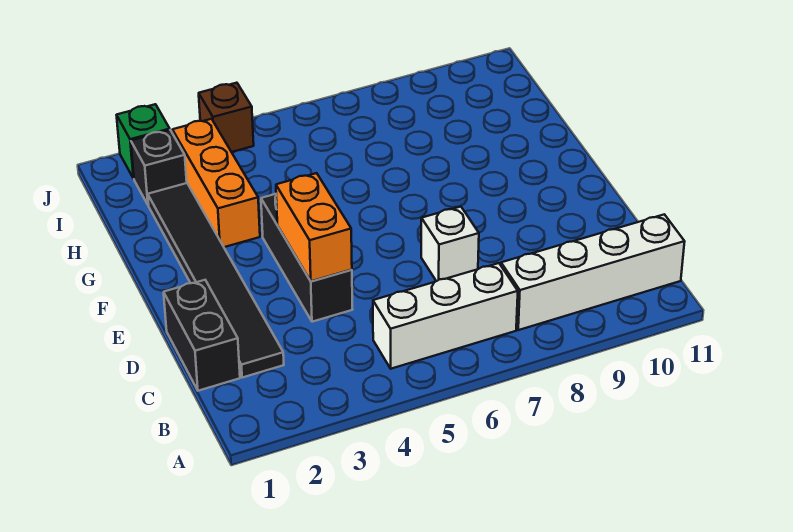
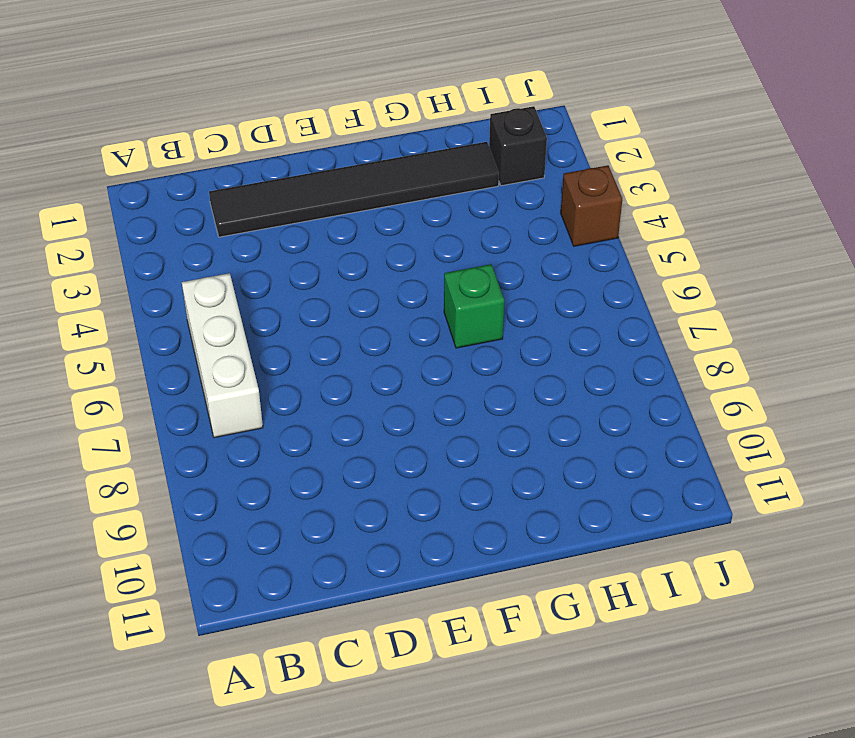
green brick G6 level 1 -> green brick J2 level 1
none -> white brick B8:B11 level 1
none -> black brick C1:D1 level 1

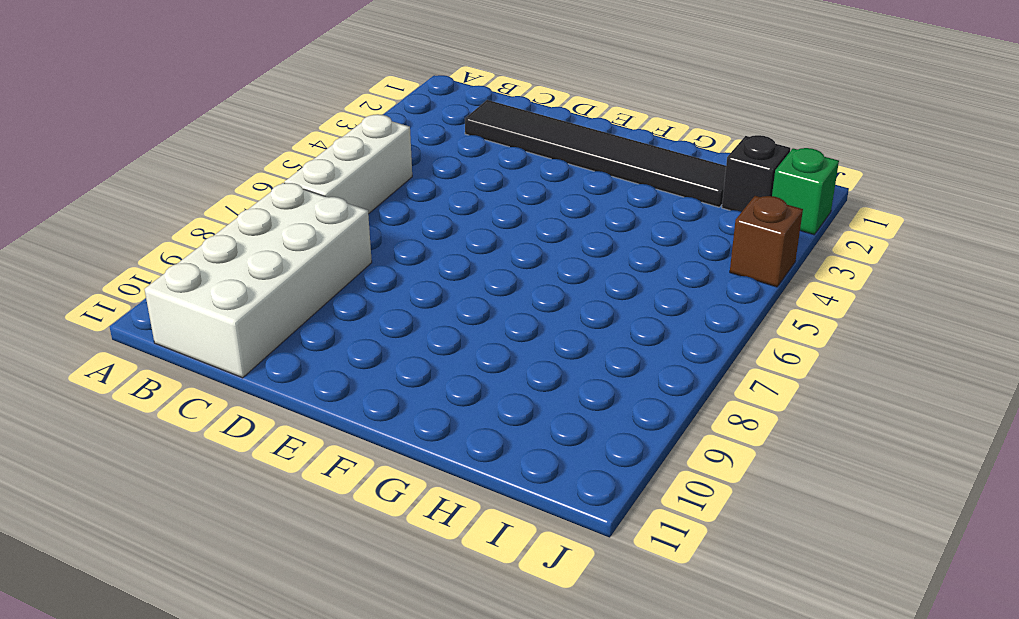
white brick B8:C11 level 1 -> white brick B8:B11 level 1
none -> black brick C1:D1 level 1
none -> black brick D4:F4 level 1

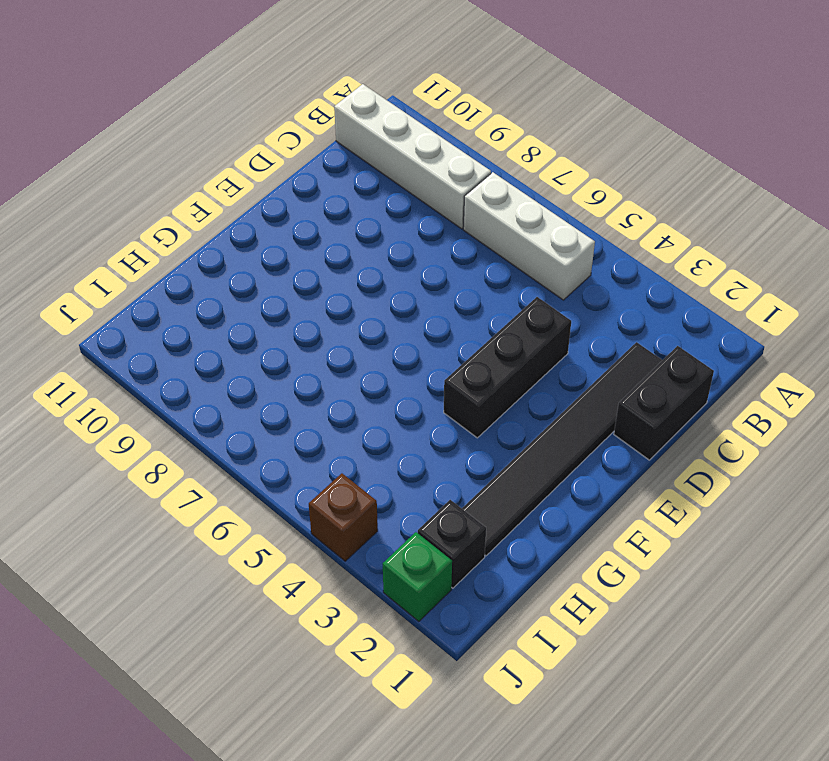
none -> white brick D7 level 1
none -> orange brick G3:I3 level 1

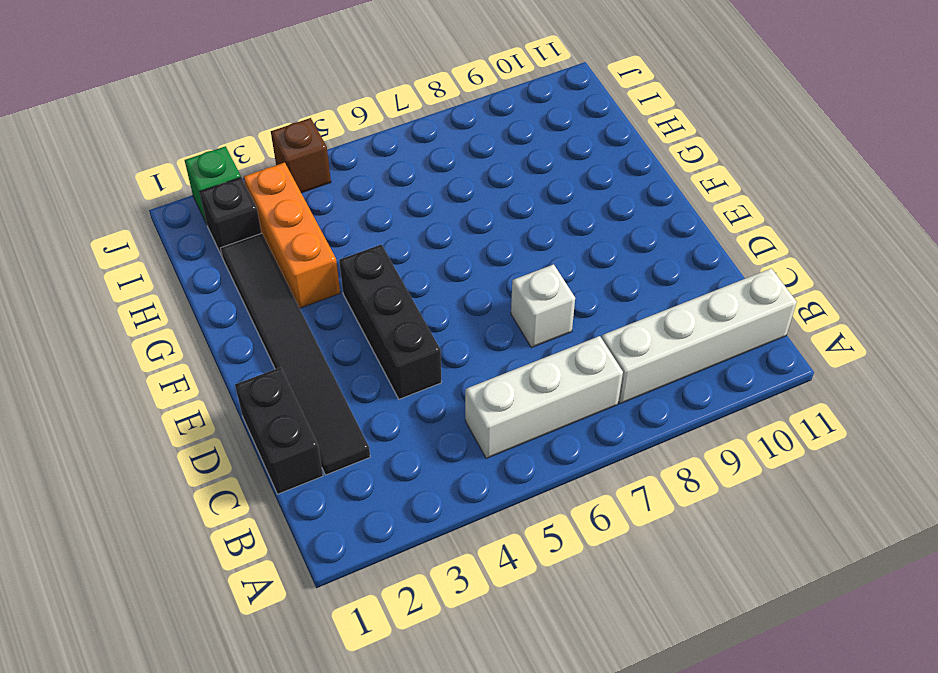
none -> orange brick D4:E4 level 2

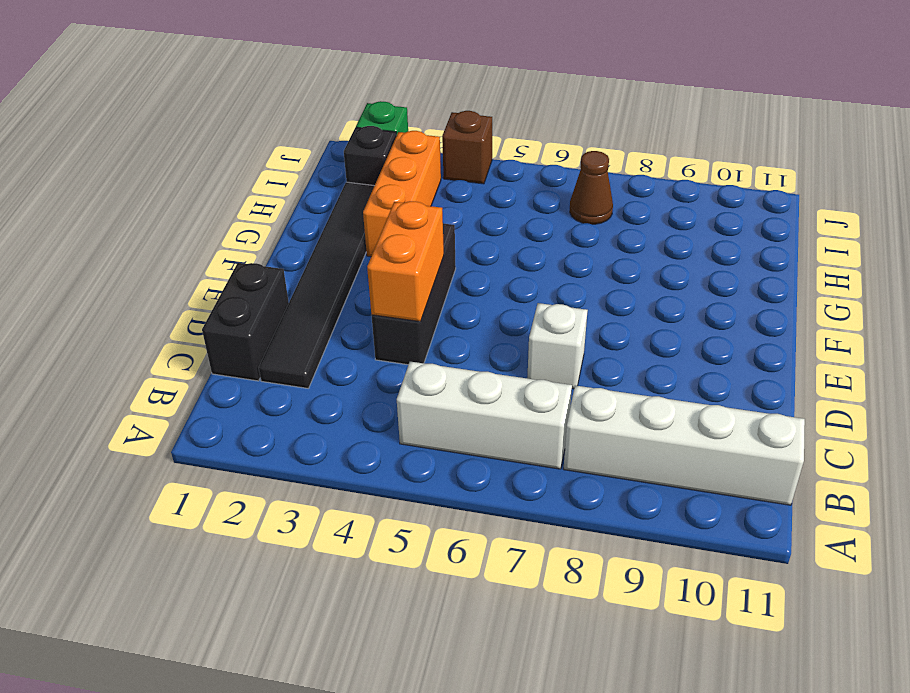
brown cone I7 level 1 -> none

